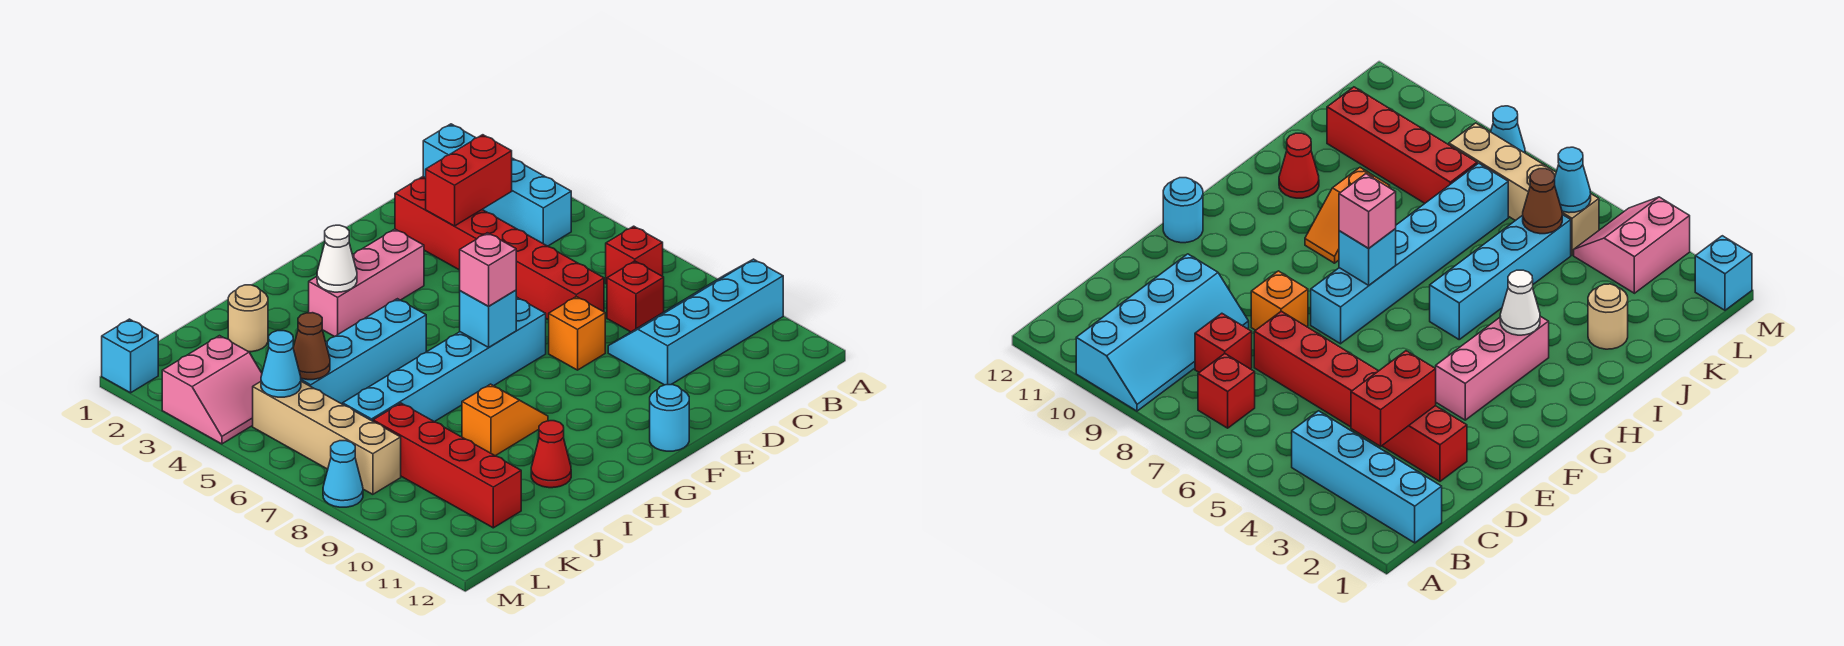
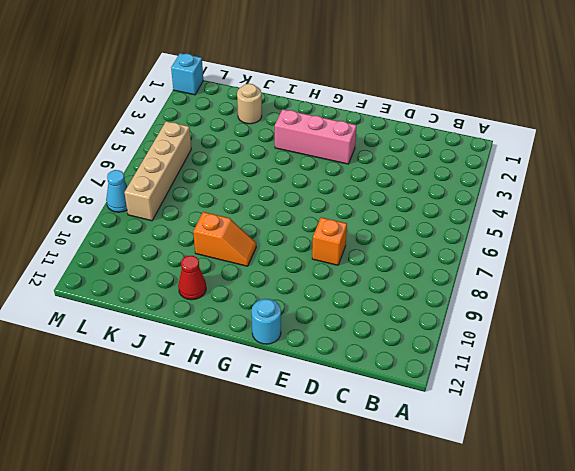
none -> cyan slope A9:D10 level 1 top 10
none -> cyan brick B1:B4 level 1
none -> red brick B7 level 1

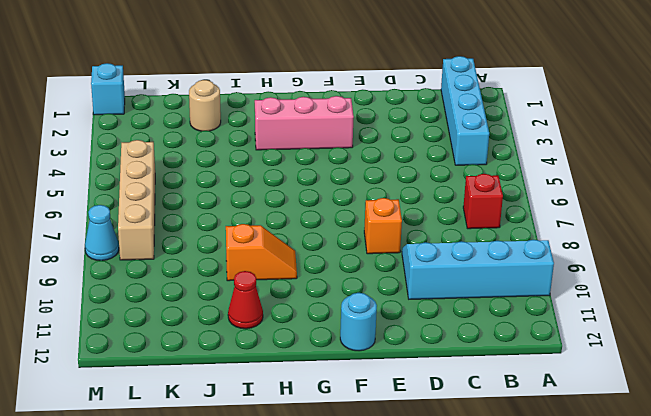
none -> red brick C8 level 1
none -> red brick D2:D7 level 1
none -> cyan brick F7:K7 level 1

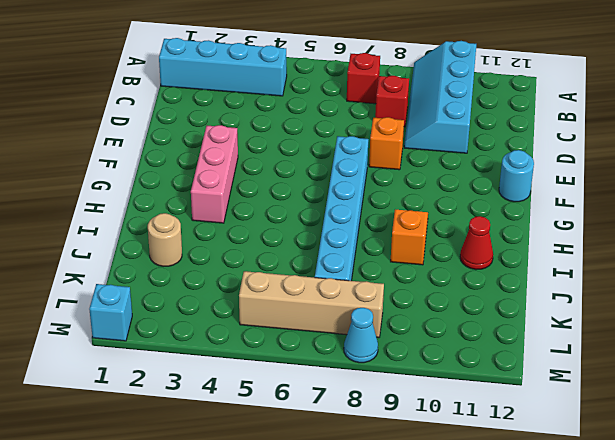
none -> red brick D2:D7 level 1
none -> cyan brick H5:K5 level 1
none -> red brick K8:K11 level 1

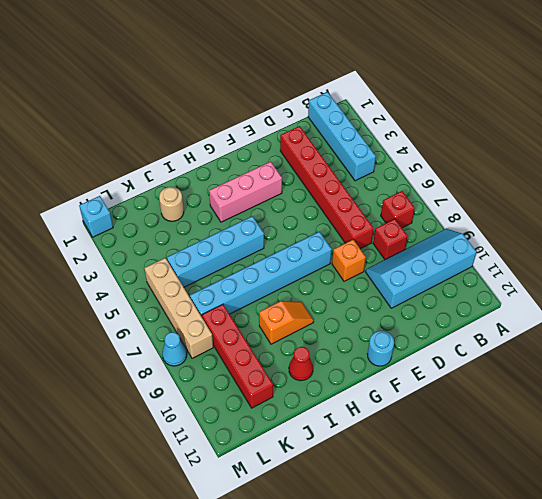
none -> pink slope L3:M4 level 1 top 3
none -> red brick C3:D3 level 2
none -> cyan brick G7 level 2

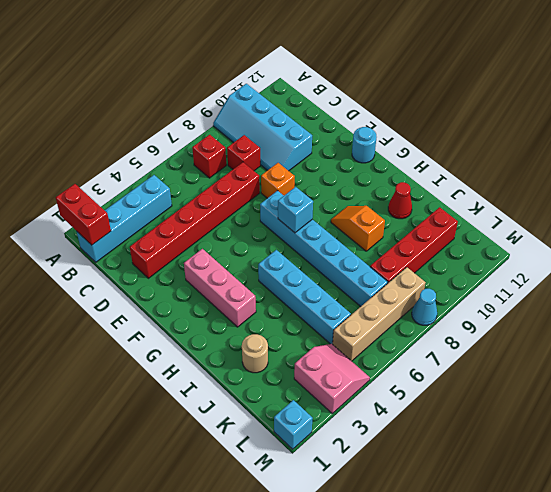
red brick A1:B1 level 2 -> red brick C3:D3 level 2
none -> white cone H3 level 2
none -> brown cone K5 level 2
none -> cyan cone L5 level 2

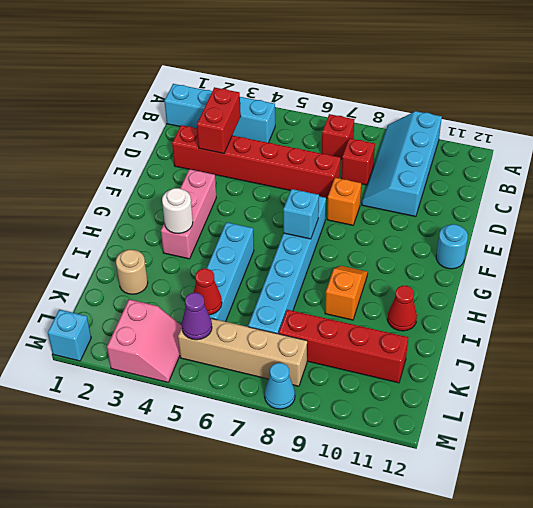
white round brick H3 level 2 -> white cone H3 level 2
red cone K5 level 2 -> brown cone K5 level 2
purple cone L5 level 2 -> cyan cone L5 level 2
none -> pink brick G7 level 3

